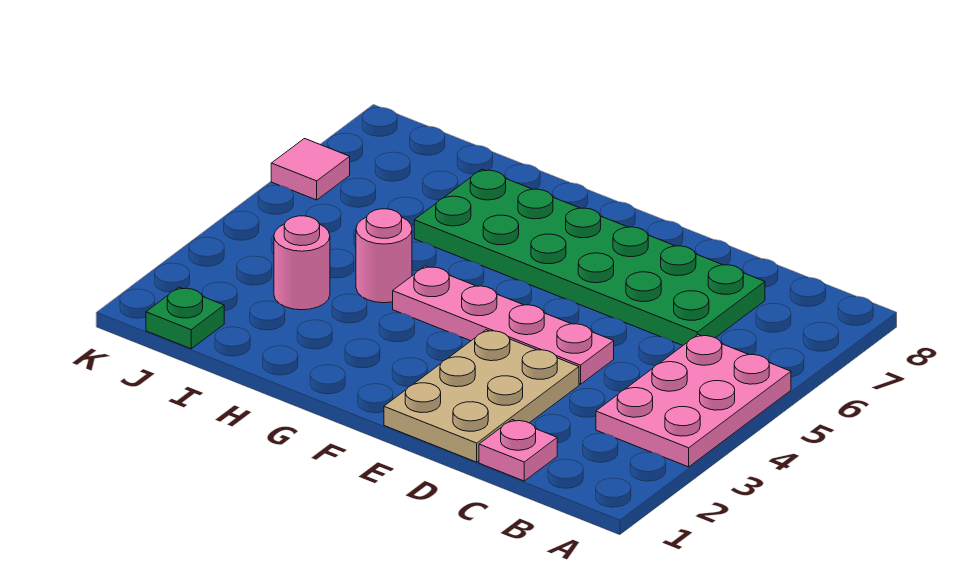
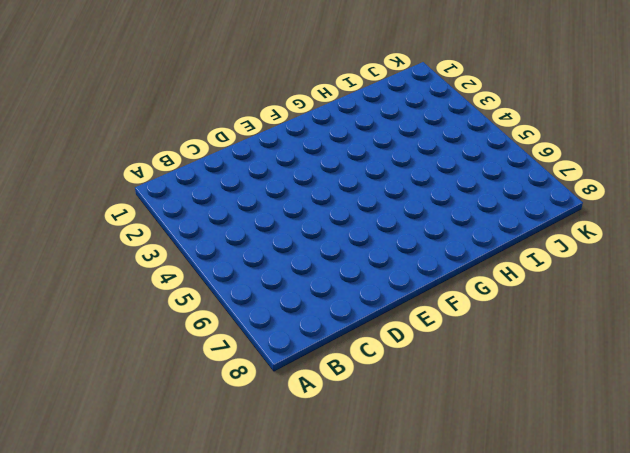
none -> pink plate A3:B5 level 1
none -> pink plate C1 level 1

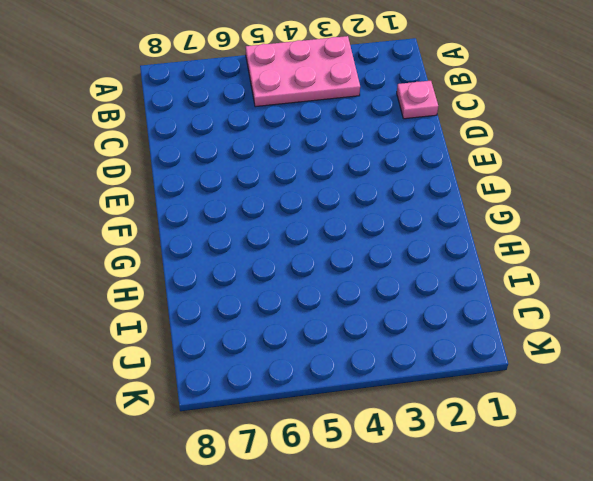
none -> green plate C6:H7 level 1
none -> tan plate D1:E3 level 1

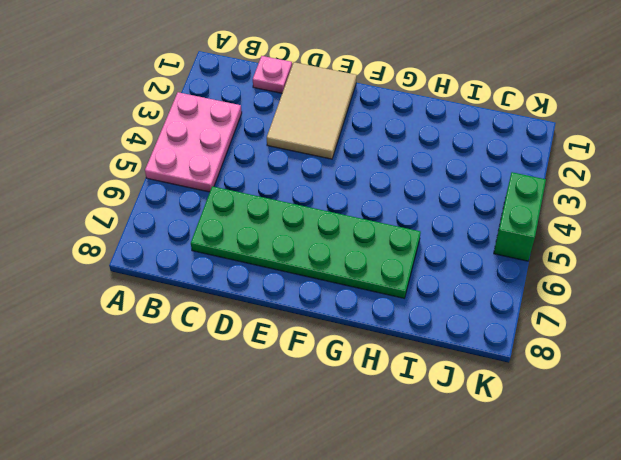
tan tile D1:E3 level 1 -> tan plate D1:E3 level 1
green brick K4:K5 level 1 -> none
none -> pink plate D4:G4 level 1
none -> pink round brick H4 level 1

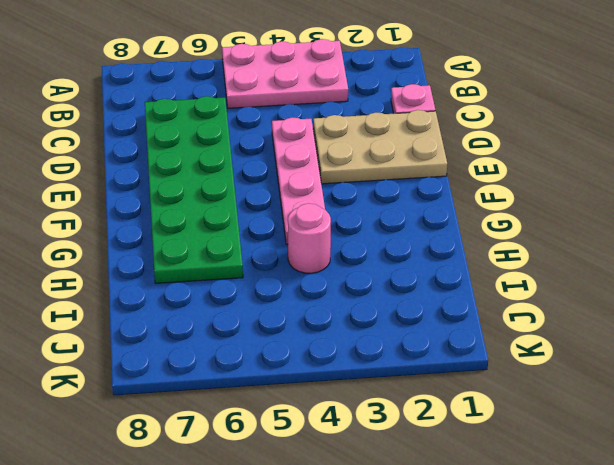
none -> pink round brick I3 level 1
none -> green plate J1 level 1

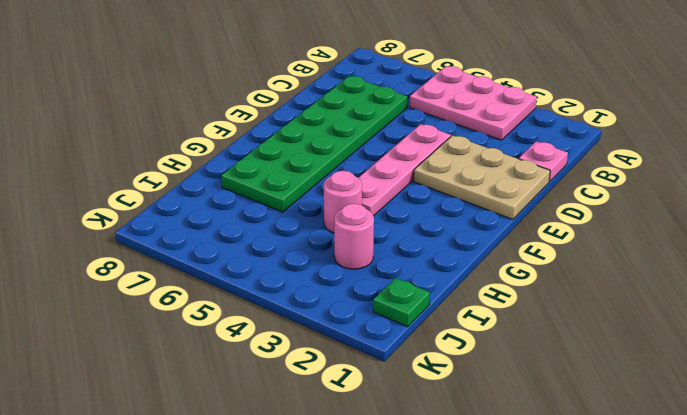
none -> pink tile K6 level 1

